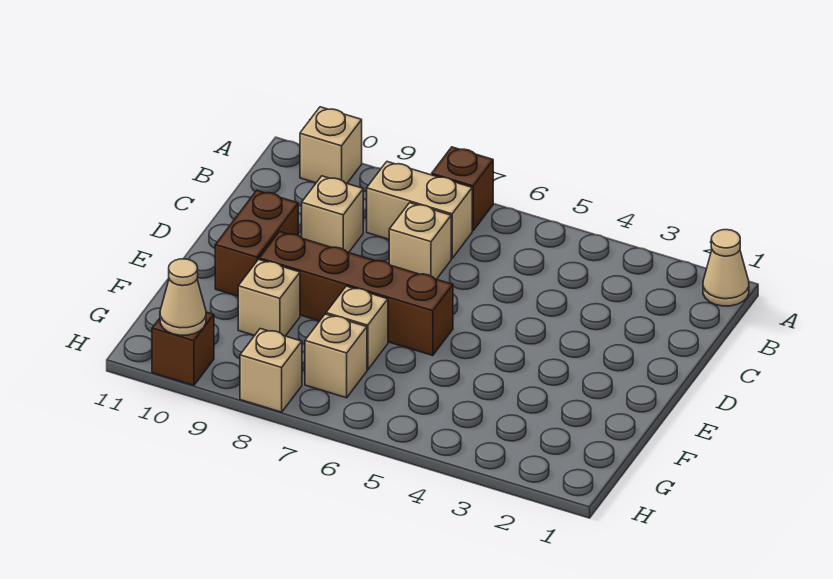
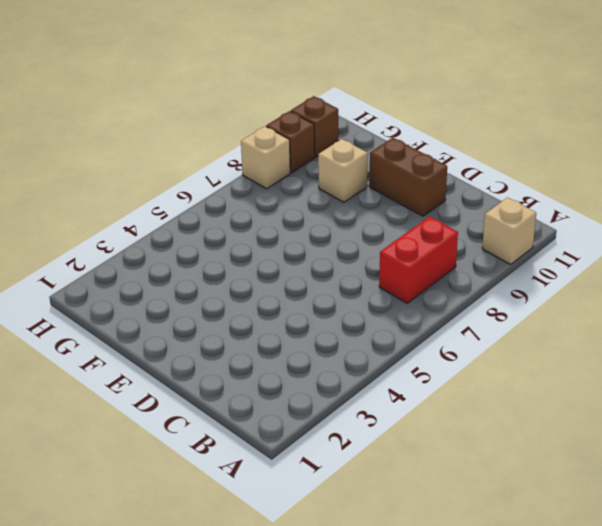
red brick B7:B8 level 1 -> tan brick B7:B8 level 1
brown brick H9 level 1 -> brown brick A7 level 1
none -> tan cone A1 level 1
none -> tan brick C7 level 1
none -> tan brick C9 level 1

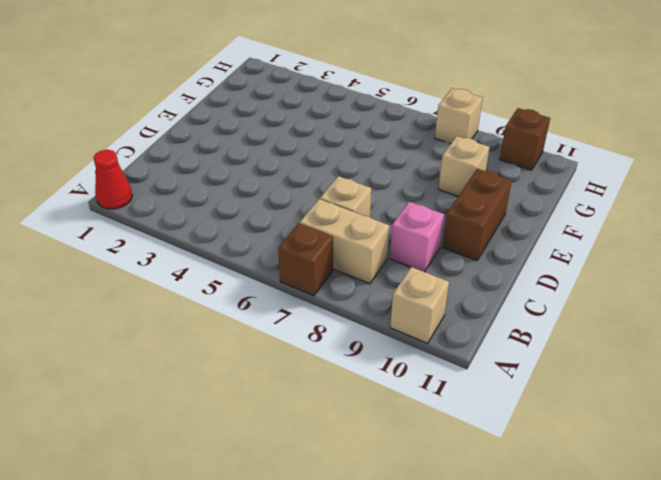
red cone A1 level 1 -> tan cone A1 level 1
pink brick C9 level 1 -> tan brick C9 level 1
none -> brown brick E6:E9 level 1
none -> tan brick F7 level 1
none -> tan brick G7 level 1

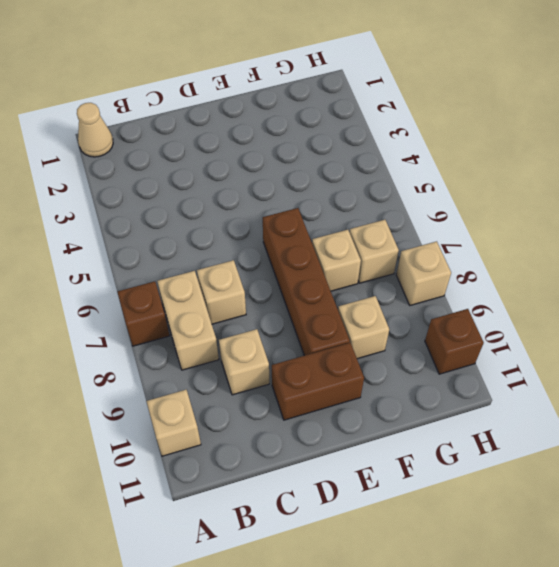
none -> tan cone H10 level 2

